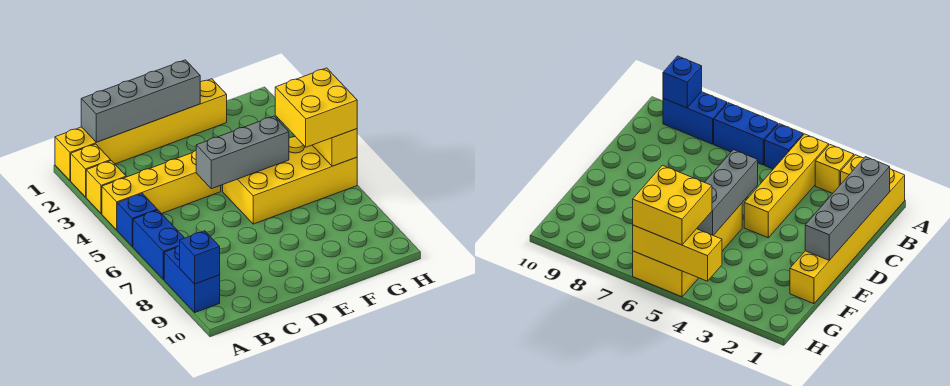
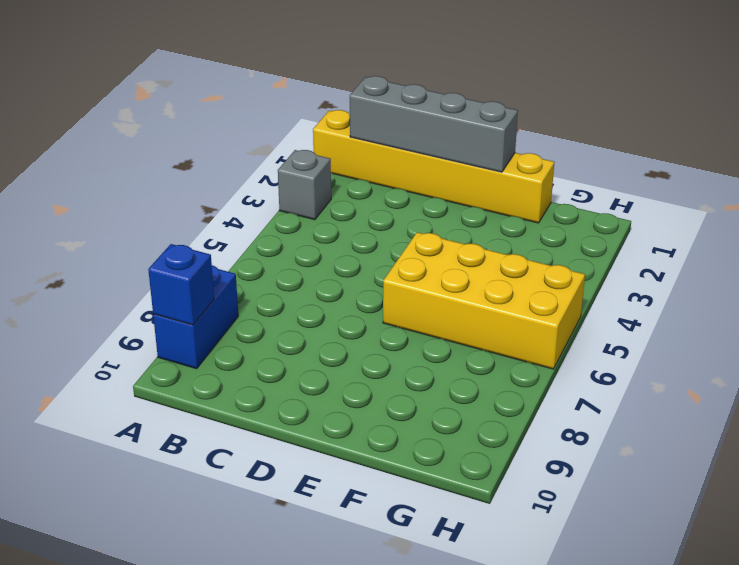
grey brick A3 level 1 -> yellow brick A3 level 1
none -> yellow brick A2 level 1
none -> yellow brick A4:D4 level 1
none -> blue brick A5 level 1

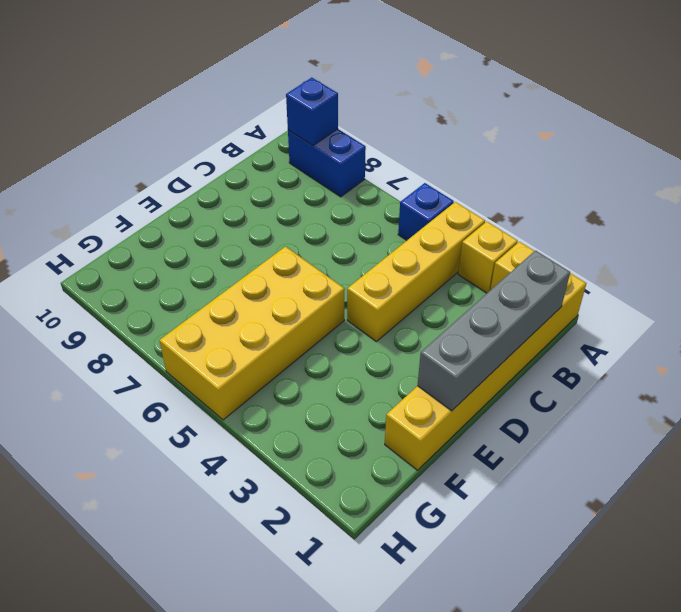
none -> blue brick A6:A7 level 1
none -> grey brick D5:F5 level 2
none -> yellow brick H4:H6 level 2

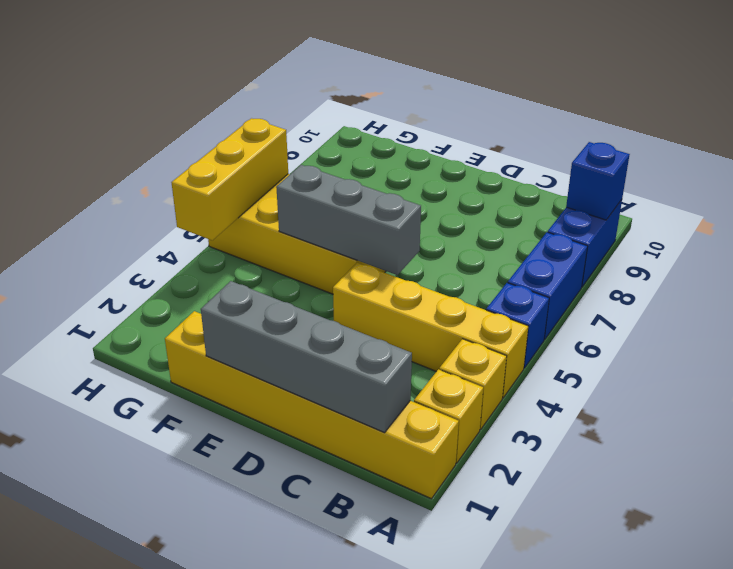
none -> yellow brick G5:H6 level 3

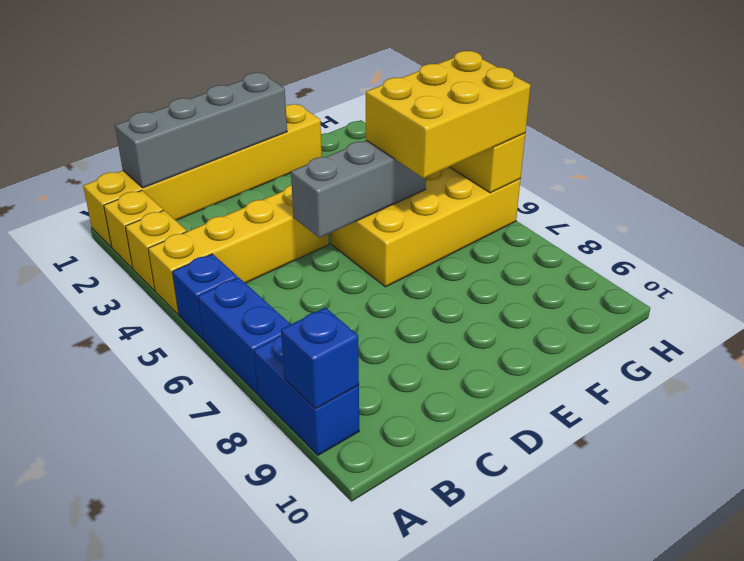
yellow brick F5:H6 level 3 -> yellow brick G5:H6 level 3

